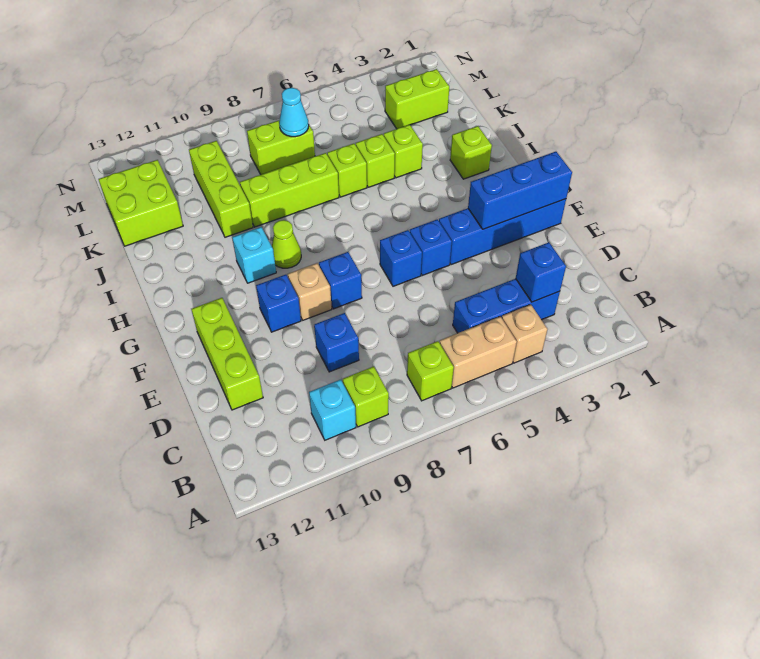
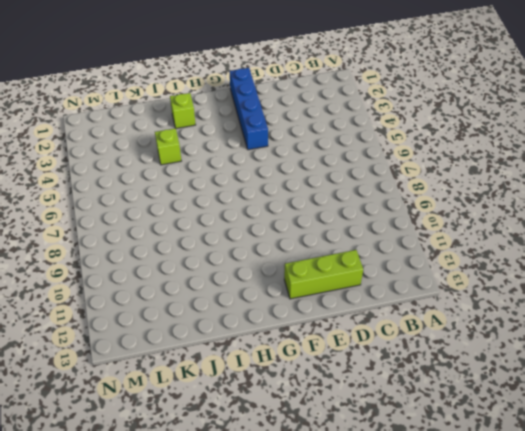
none -> tan brick B4 level 1
none -> tan brick B5:B6 level 1
none -> lime brick B7 level 1

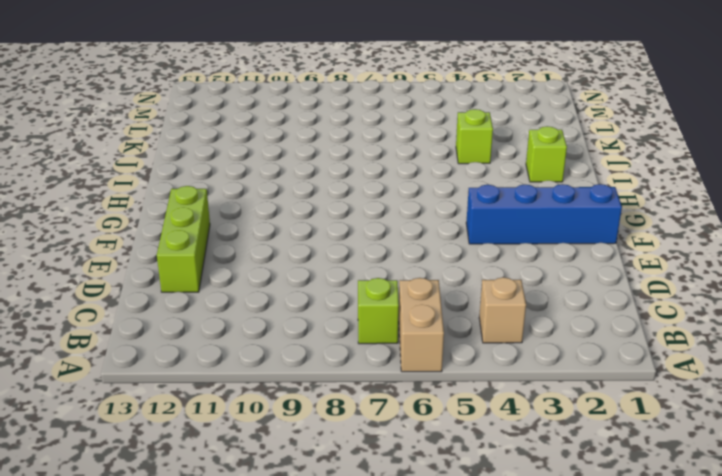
tan brick A6:B6 level 1 -> tan brick B5:B6 level 1
none -> lime brick B9 level 1
none -> cyan brick B10 level 1
none -> blue brick C3:C5 level 1

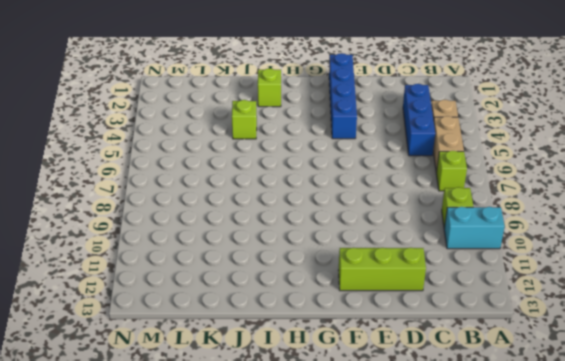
cyan brick A10:B10 level 1 -> cyan brick B10 level 1
none -> blue brick D9 level 1
none -> blue brick F5 level 1
none -> blue brick F6 level 1

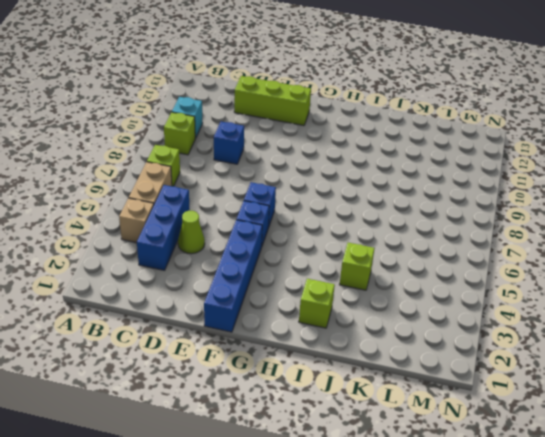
lime cone D4 level 1 -> lime cone H9 level 1
none -> blue brick F8 level 1
none -> tan brick F9 level 1
none -> blue brick F10 level 1

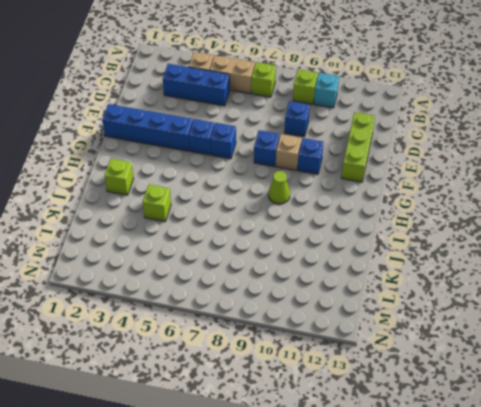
none -> cyan brick H10 level 1
none -> lime brick J5 level 1
none -> lime brick J6 level 1

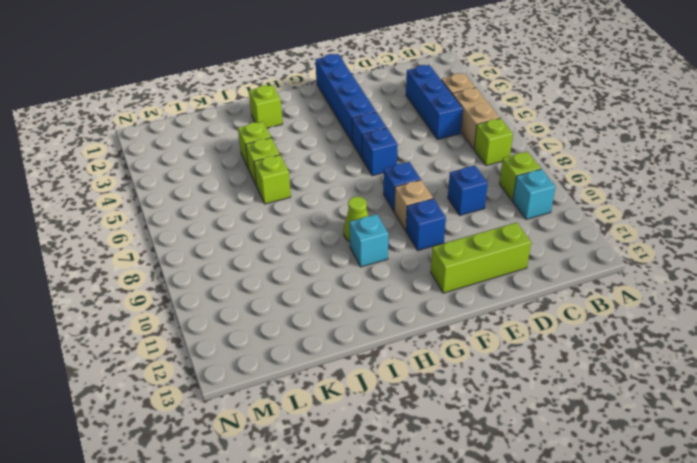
none -> lime brick J7:J9 level 1
none -> lime brick J10:L10 level 1
none -> lime brick K12:L13 level 1

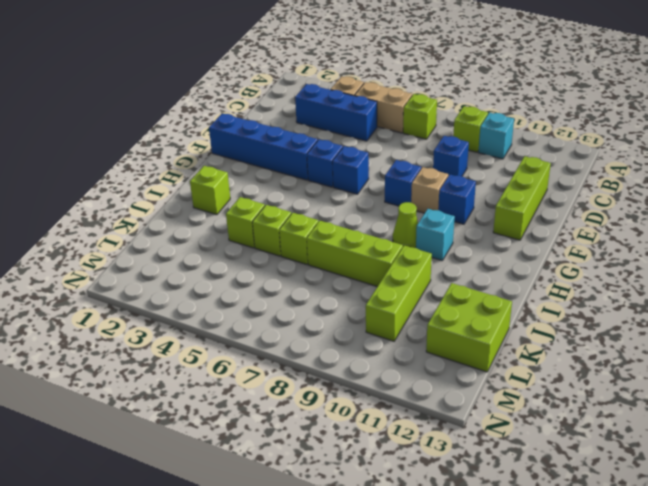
none -> lime brick L2:L3 level 1
none -> lime brick L7:L8 level 1
none -> blue brick C3 level 2

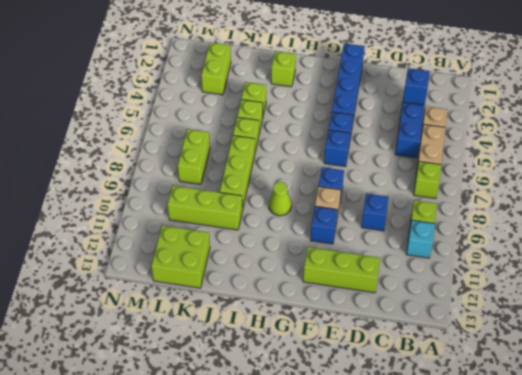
none -> cyan brick H10 level 1
none -> blue brick F1:F3 level 2
none -> cyan cone L7 level 2

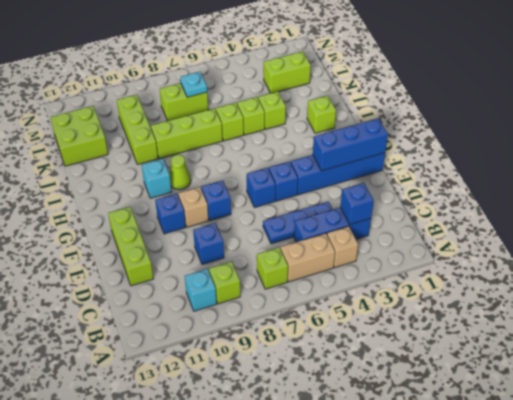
blue plate D4:D6 level 1 -> none
cyan plate L7 level 2 -> cyan cone L7 level 2

